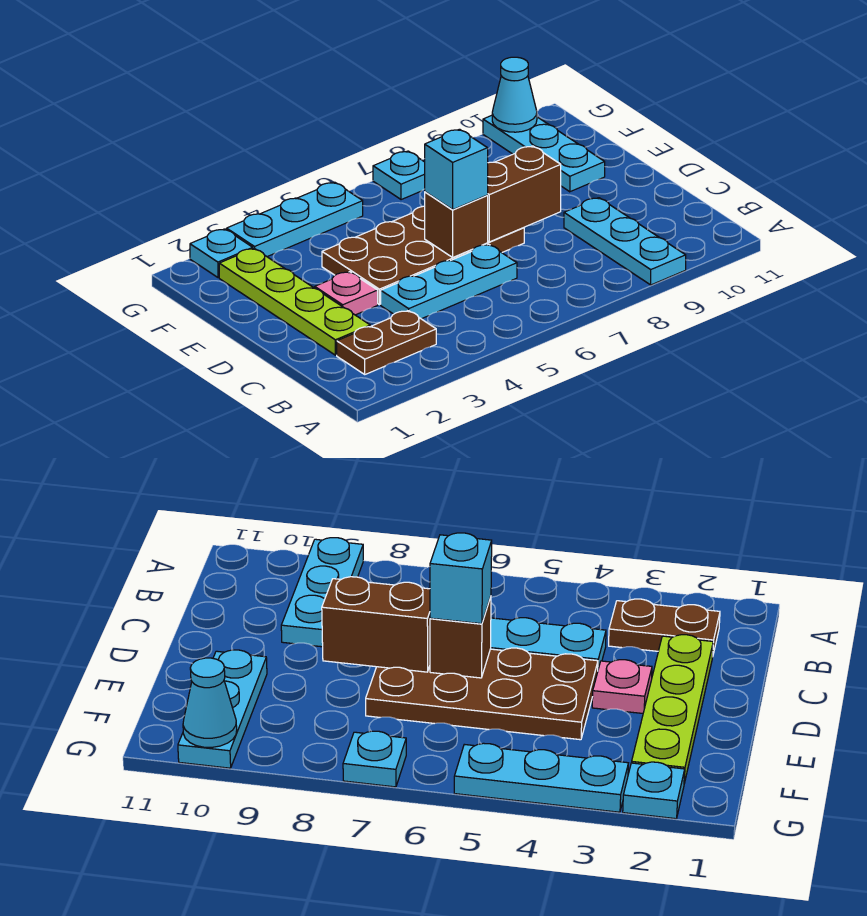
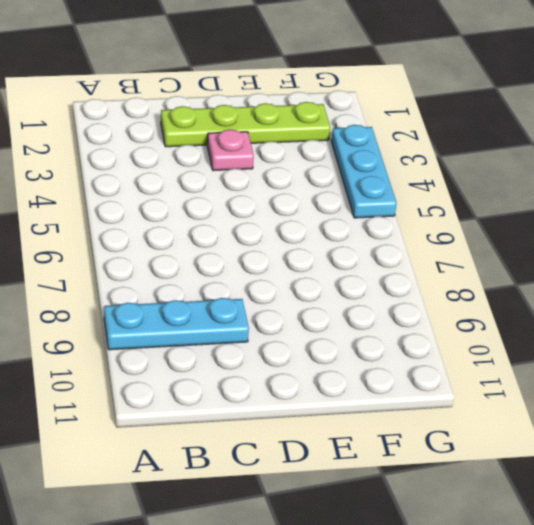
none -> brown plate B2:B3 level 1
none -> cyan plate C4:C6 level 1
none -> brown plate D4:E7 level 1

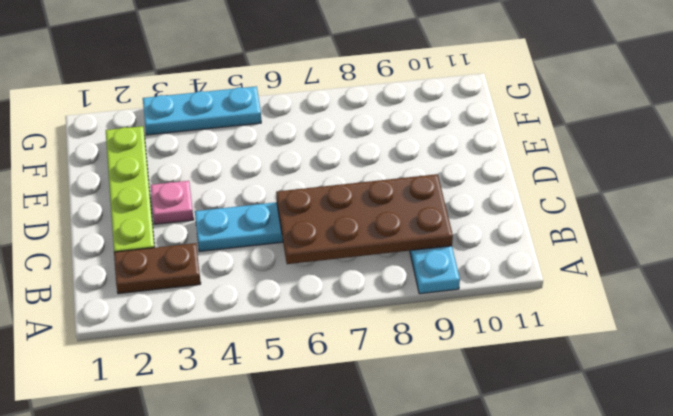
brown plate B6:C9 level 2 -> brown plate D4:E7 level 1
none -> cyan plate E10:G10 level 1
none -> cyan plate G2 level 1
none -> cyan plate G7 level 1

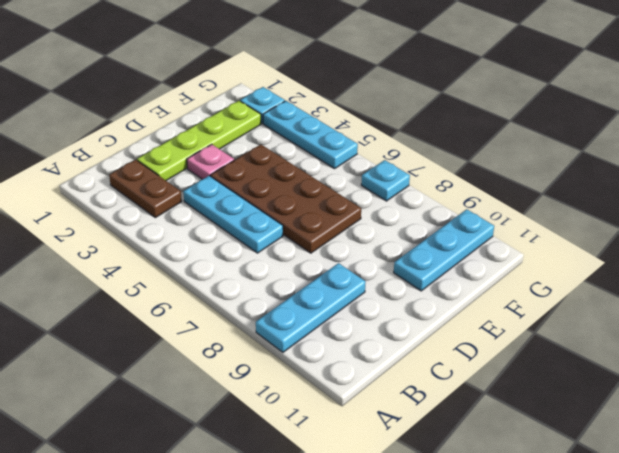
none -> brown brick D6 level 2
none -> brown brick D7:D8 level 2
none -> cyan cone G10 level 2

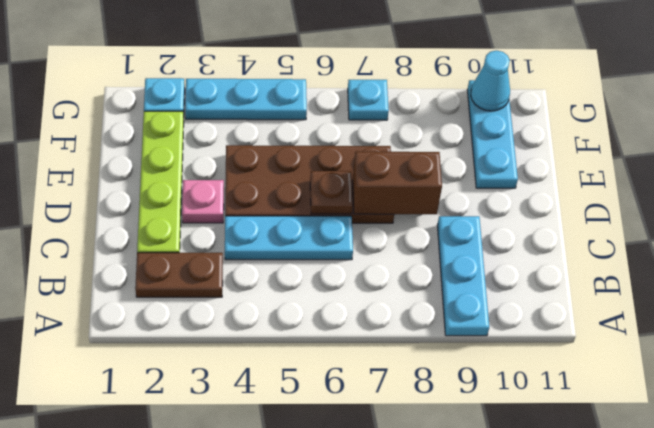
brown plate D6 level 2 -> brown brick D6 level 2
none -> cyan brick D6 level 3

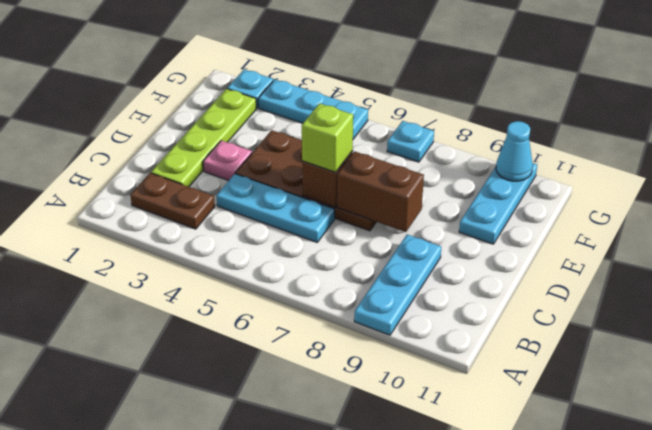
lime brick D6 level 3 -> cyan brick D6 level 3

